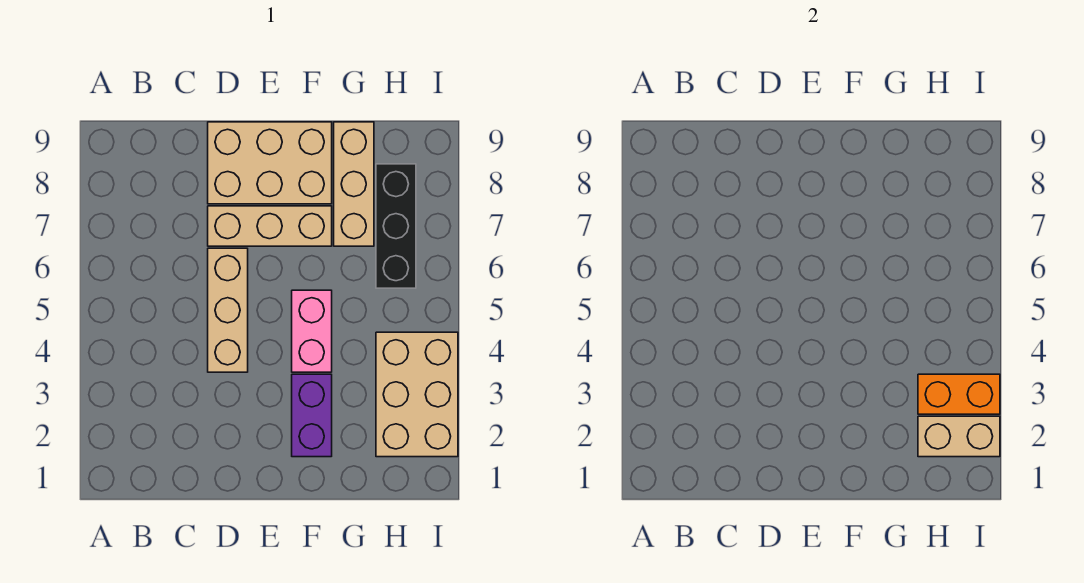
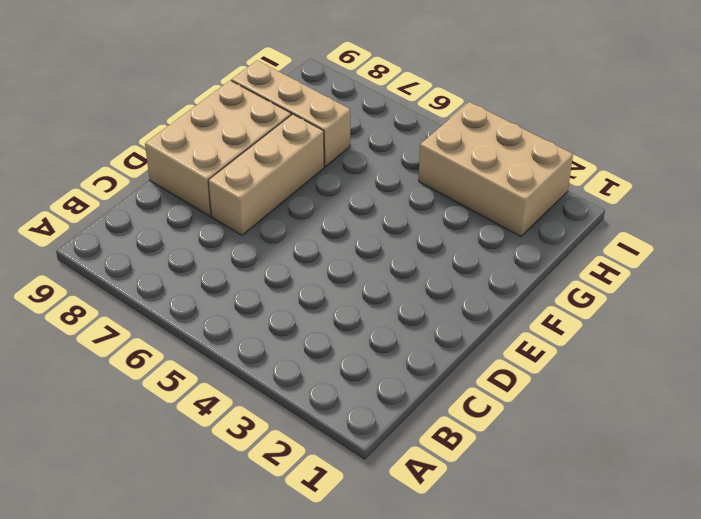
none -> tan brick D4:D6 level 1
none -> purple brick F2:F3 level 1

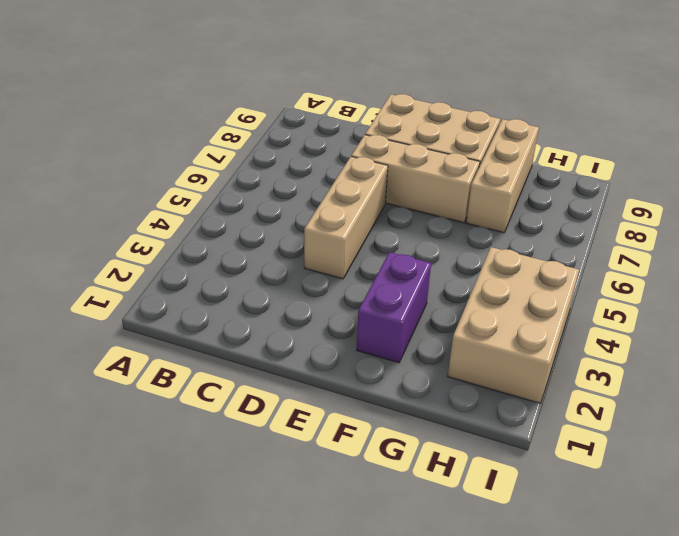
none -> pink brick F4:F5 level 1
none -> black brick H6:H8 level 1

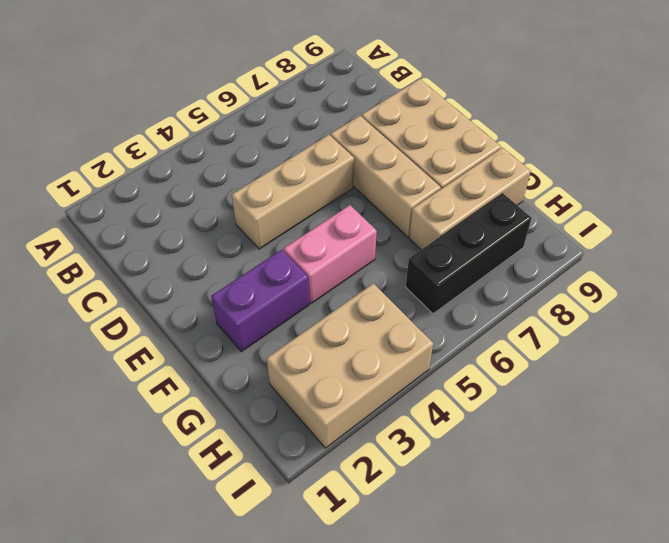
none -> tan brick H2:I2 level 2
none -> orange brick H3:I3 level 2

